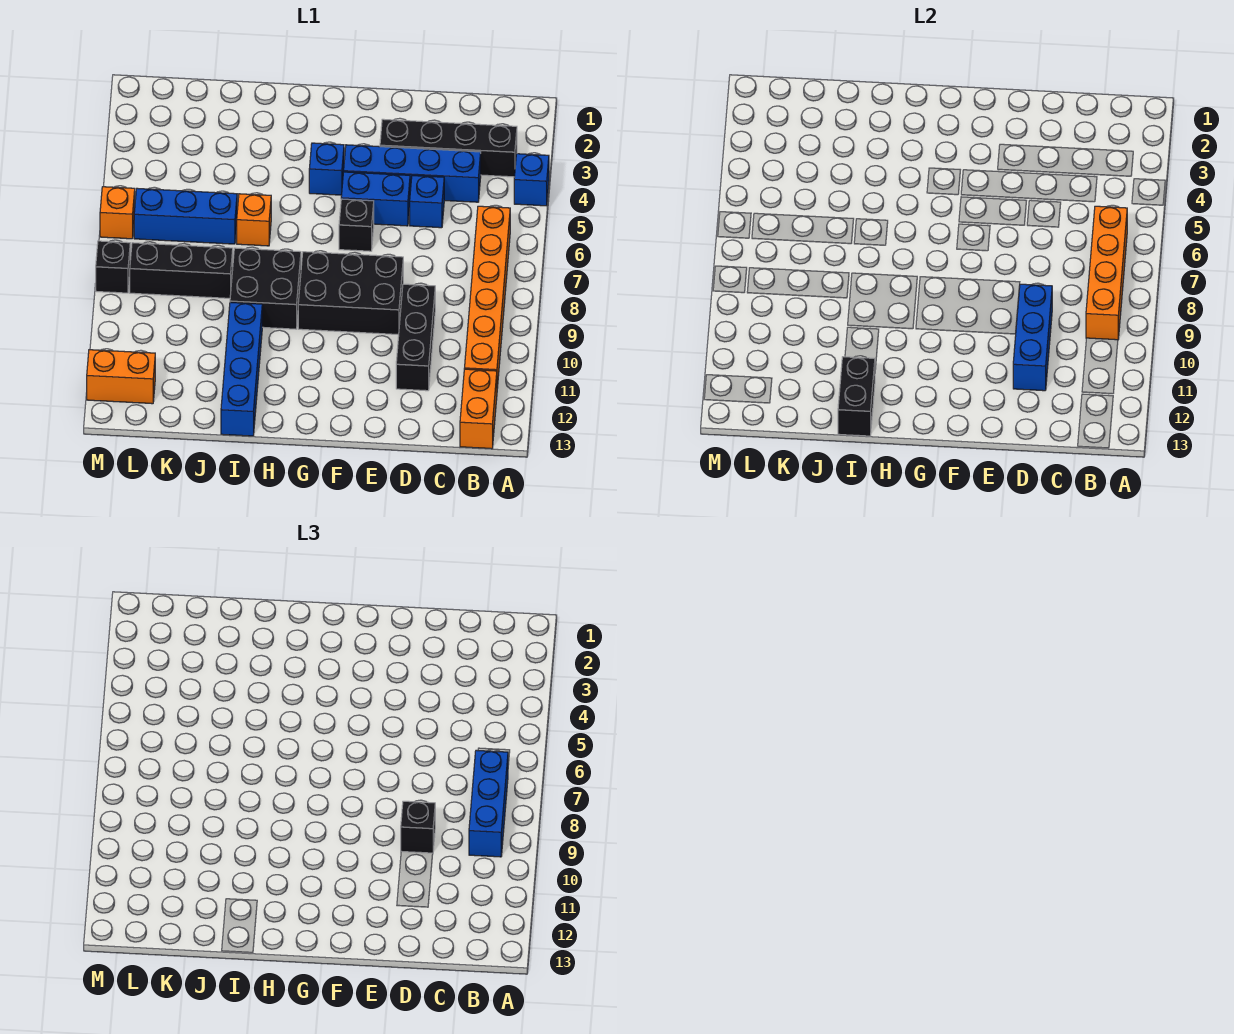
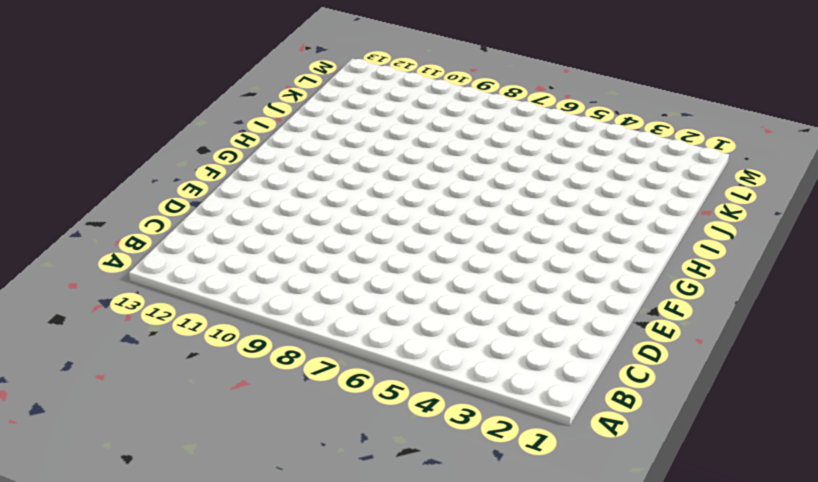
none -> blue brick A4 level 1
none -> black brick B3:E3 level 1
none -> orange brick B6:B11 level 1

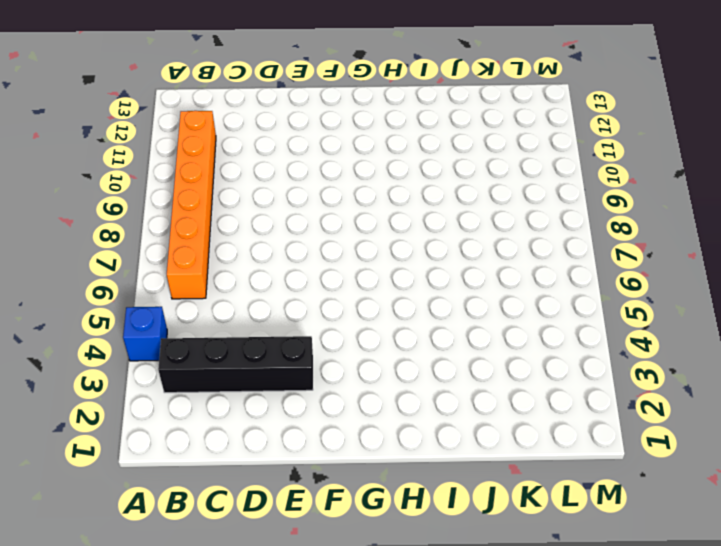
none -> orange brick B12:B13 level 1
none -> blue brick C4:F4 level 1
none -> blue brick D5 level 1

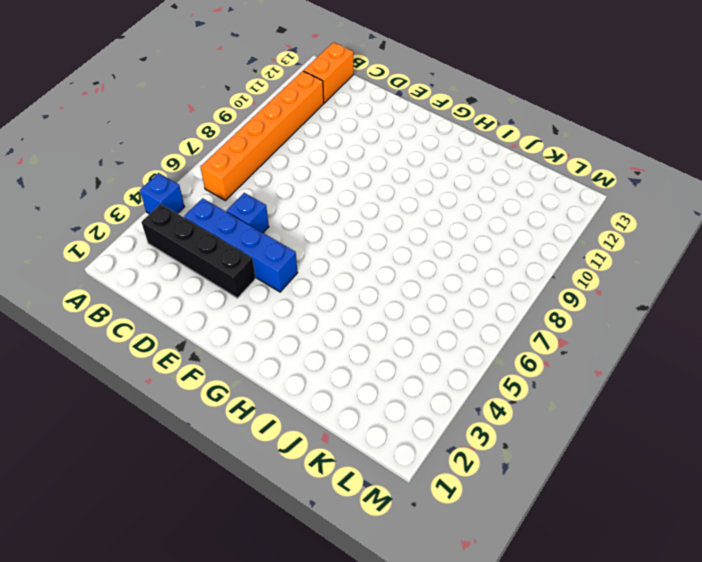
none -> black brick D9:D11 level 1
none -> blue brick E5:F5 level 1
none -> black brick E8:G9 level 1

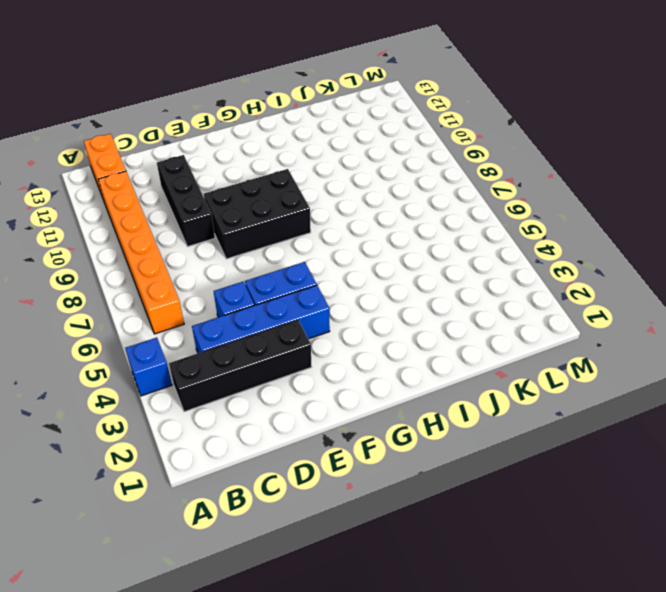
none -> black brick F6 level 1
none -> blue brick G4 level 1
none -> black brick H8:I9 level 1

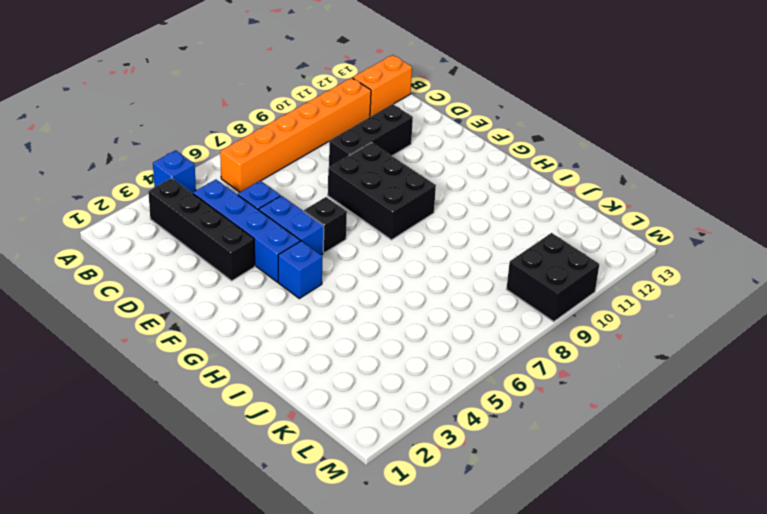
black brick L9:M10 level 1 -> black brick H8:I9 level 1
none -> orange brick I6 level 1
none -> blue brick I10:I13 level 1
none -> blue brick J6:L6 level 1

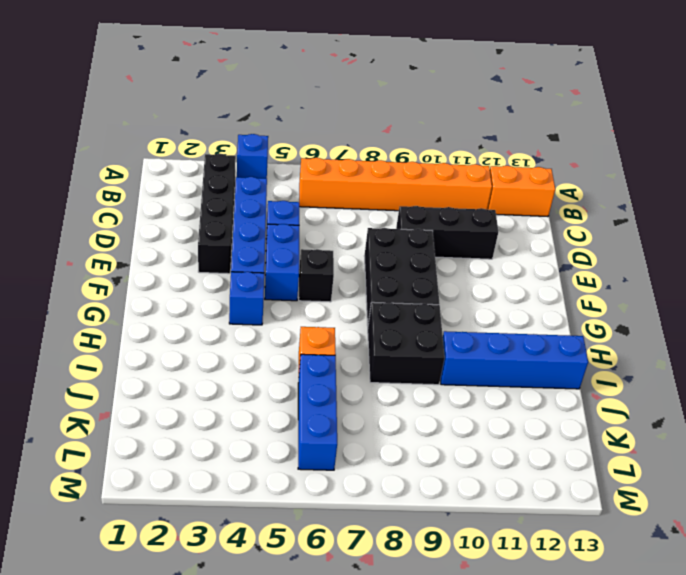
none -> black brick J8:L8 level 1
none -> orange brick L12:M12 level 1
none -> orange brick M6 level 1

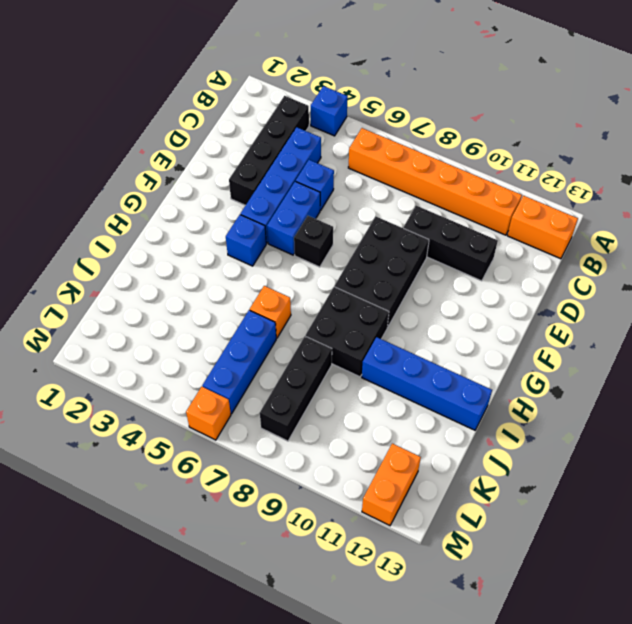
none -> black brick M8 level 1
none -> orange brick B6:B9 level 2
none -> blue brick D9:D11 level 2

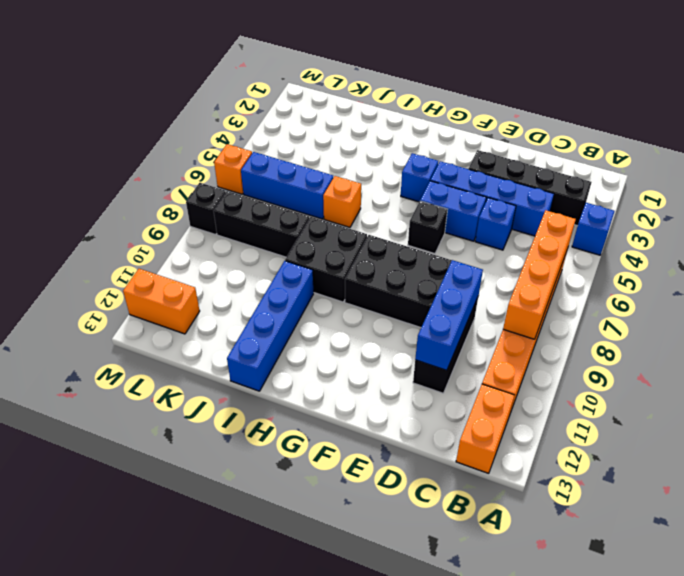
none -> black brick I12:I13 level 2
none -> blue brick B7:B9 level 3
none -> black brick D9 level 3

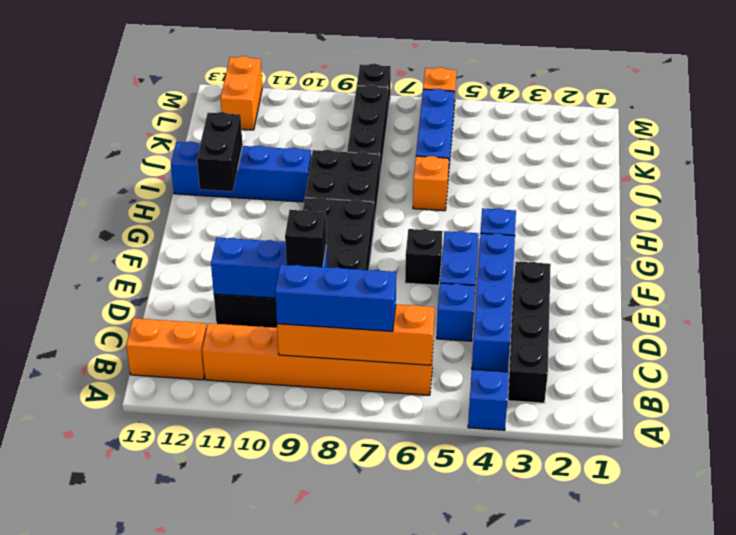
black brick H12:I12 level 2 -> black brick I12:I13 level 2

